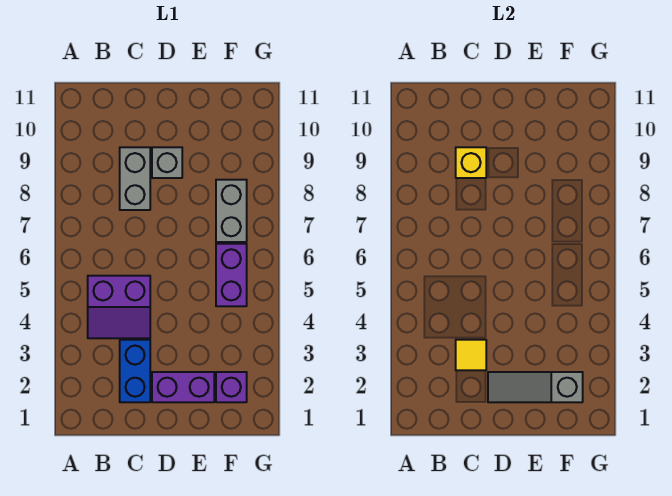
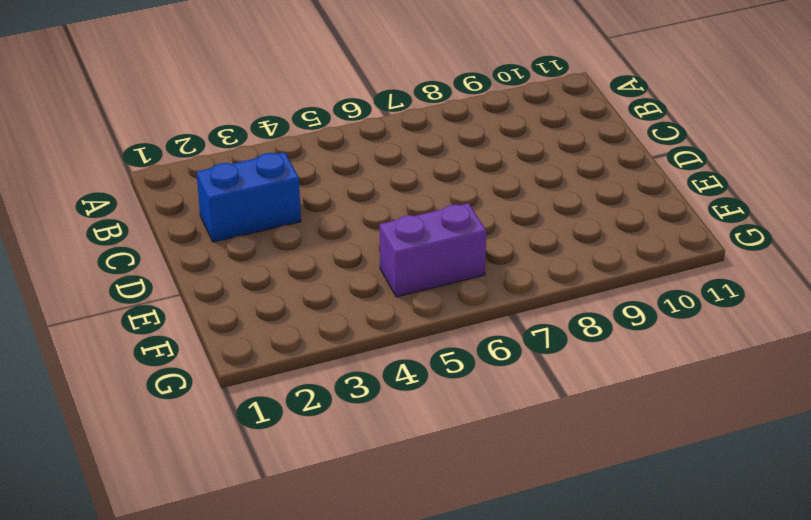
none -> purple slope B4:C5 level 1 top 5
none -> grey brick C8:C9 level 1

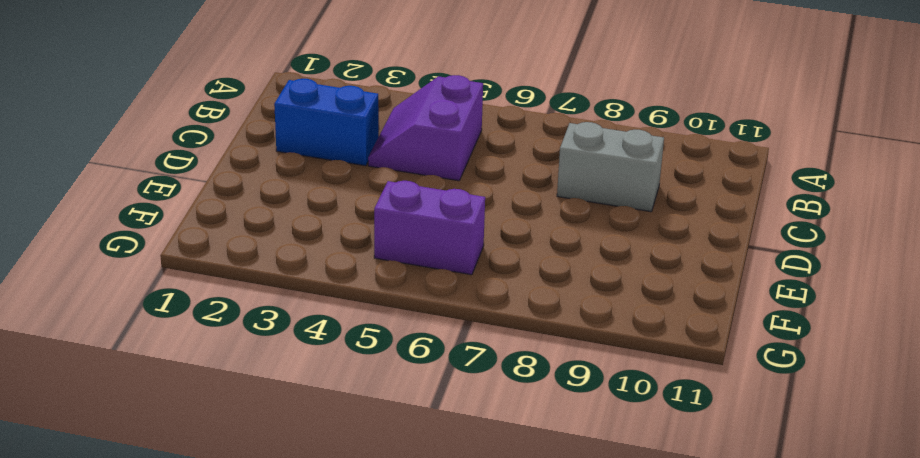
none -> purple brick D2:E2 level 1
none -> grey brick D9 level 1

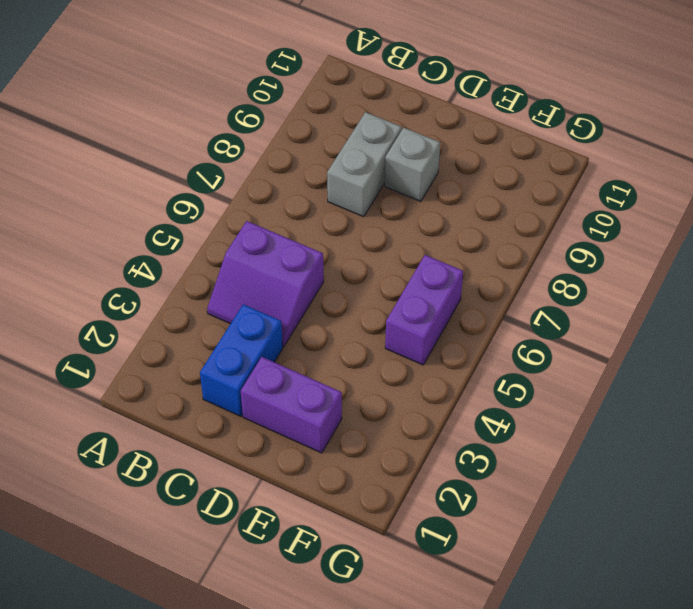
none -> purple brick F2 level 1
none -> grey brick F7:F8 level 1

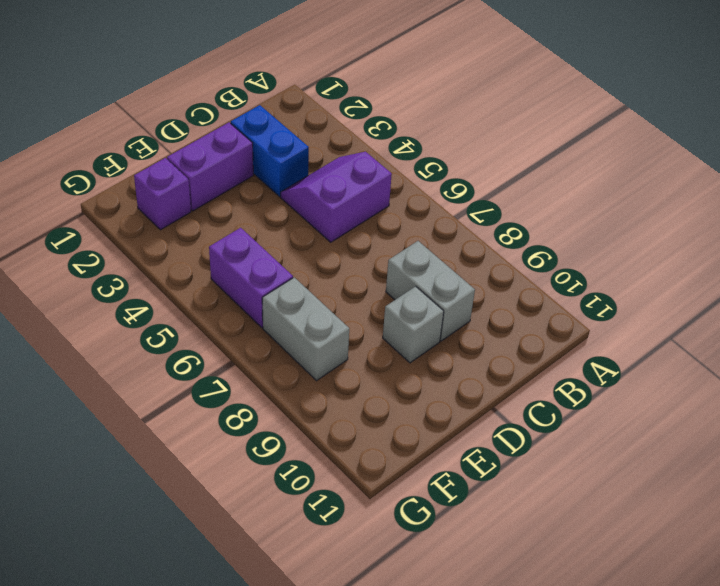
none -> yellow tile C3 level 2
none -> yellow brick C9 level 2

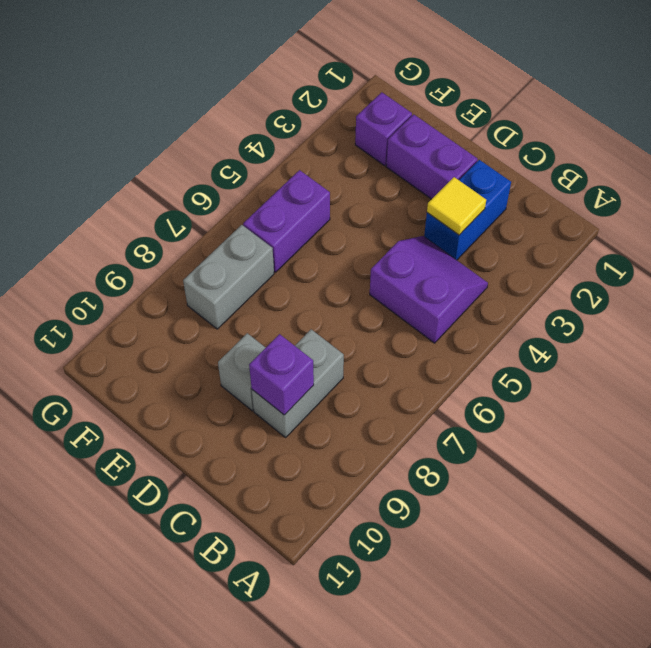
purple brick C9 level 2 -> yellow brick C9 level 2
none -> grey slope D2:F2 level 2 top F

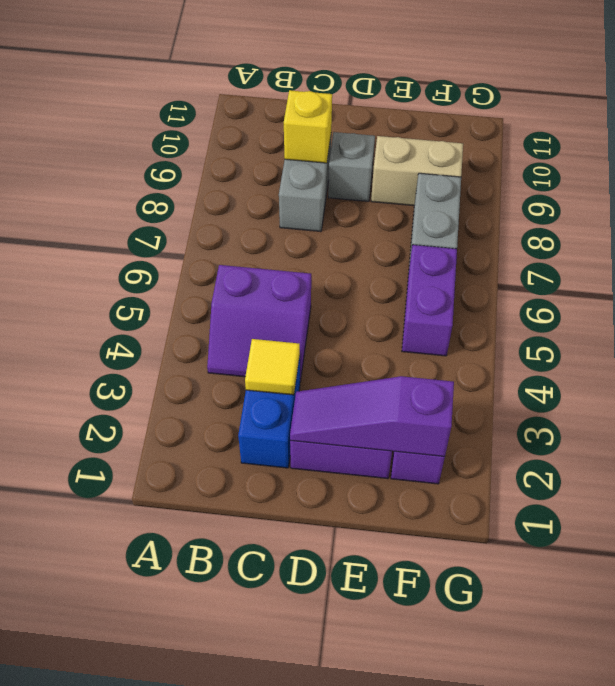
purple slope D2:F2 level 2 top F -> grey slope D2:F2 level 2 top F
tan brick E9:F9 level 1 -> none

